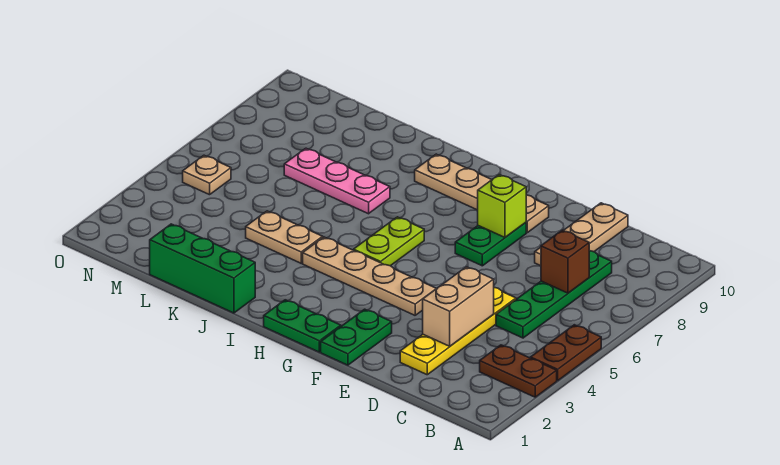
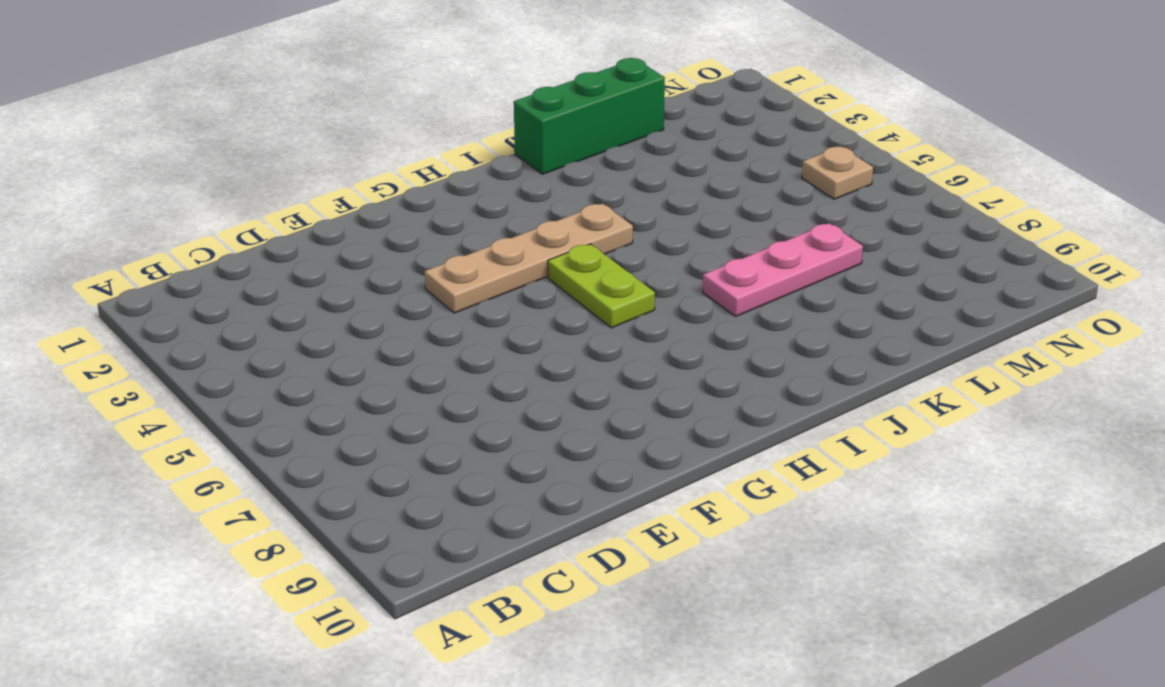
none -> brown plate A3:B3 level 1
none -> brown plate A4:A5 level 1
none -> green plate C5:C8 level 1

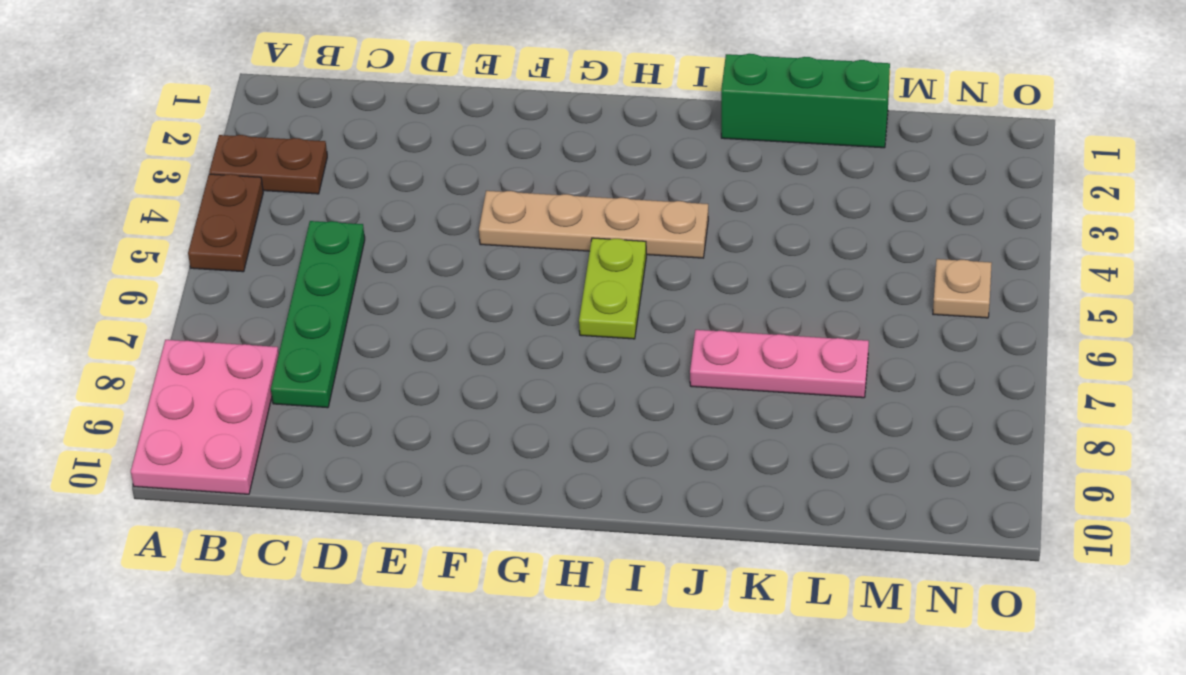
pink plate A8:B10 level 1 -> none
none -> yellow plate D2:D5 level 1
none -> tan plate D8:D10 level 1
none -> green plate F1:F2 level 1

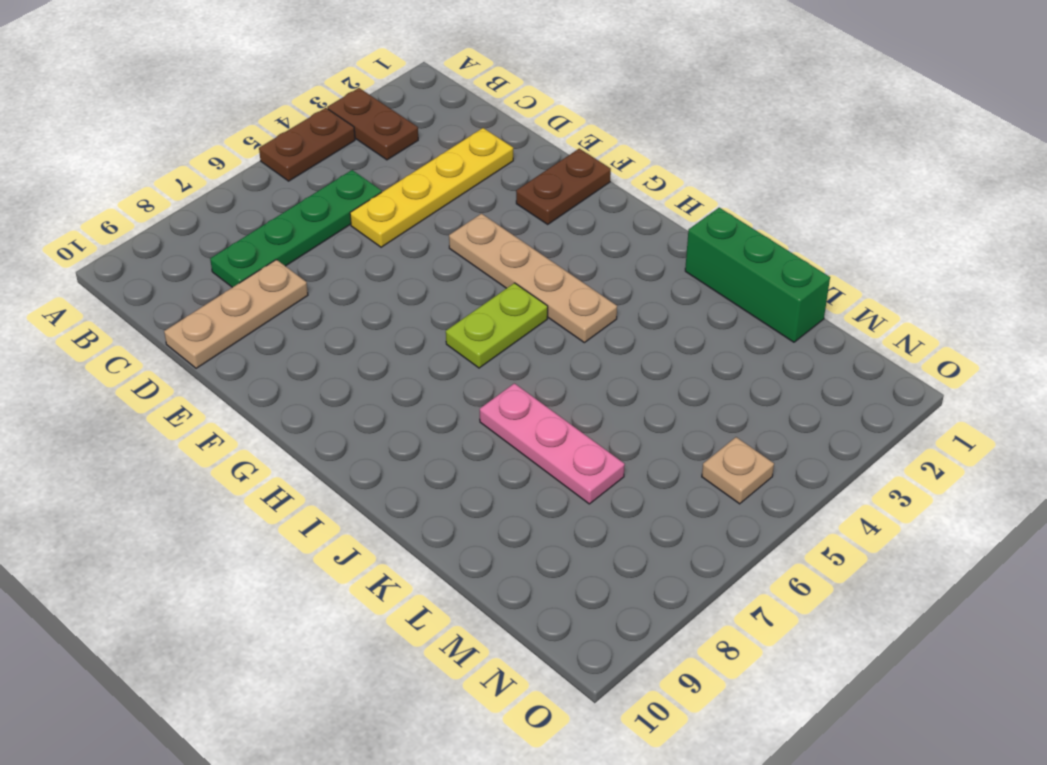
brown plate F1:F2 level 1 -> green plate F1:F2 level 1
none -> green plate F7:F8 level 1
none -> tan plate F9:I9 level 1
none -> green plate G1:H1 level 1

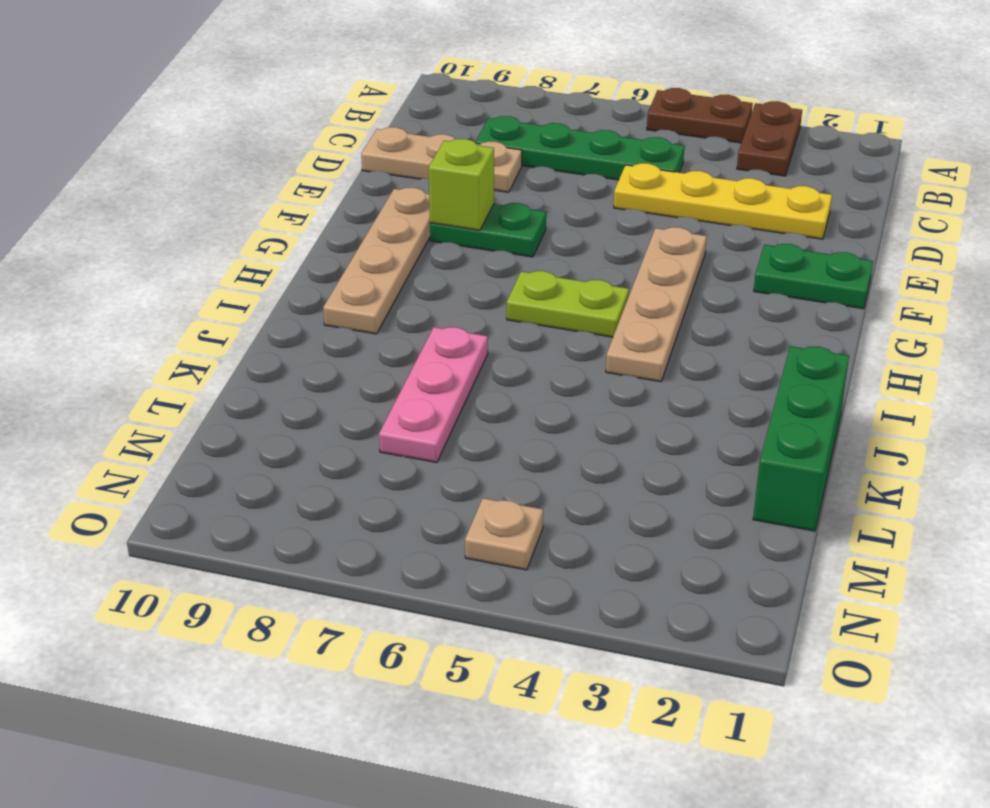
none -> green plate G1:H1 level 1
none -> tan plate J4:K4 level 1
none -> brown brick C7 level 2

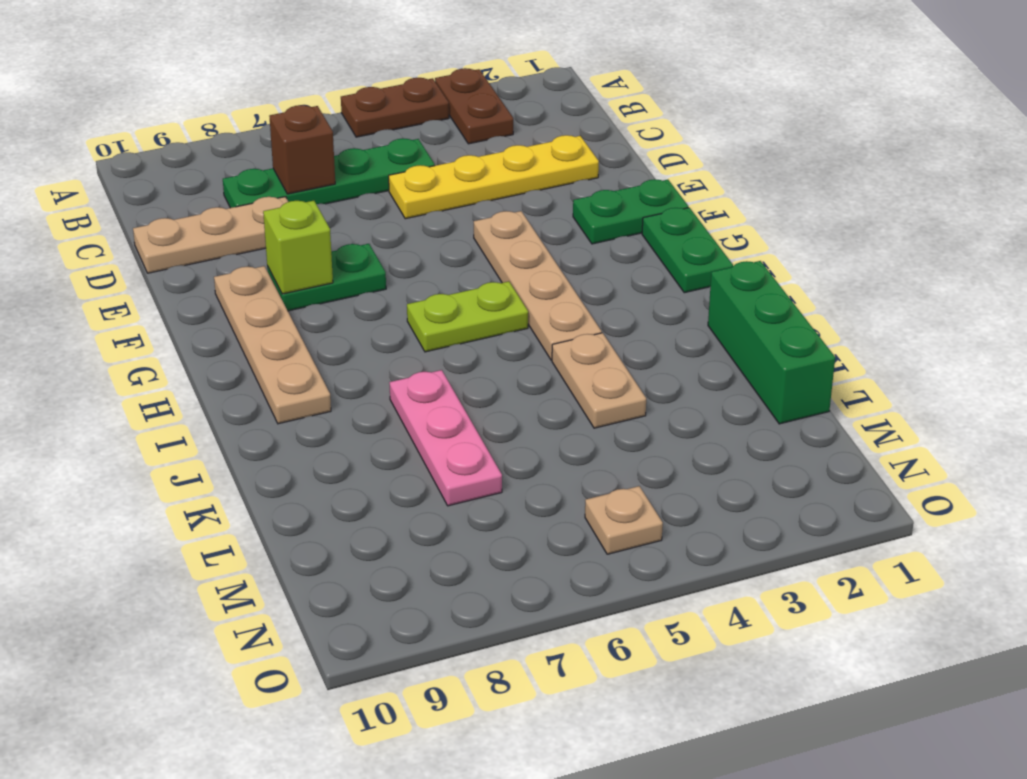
none -> tan brick D3:D4 level 2

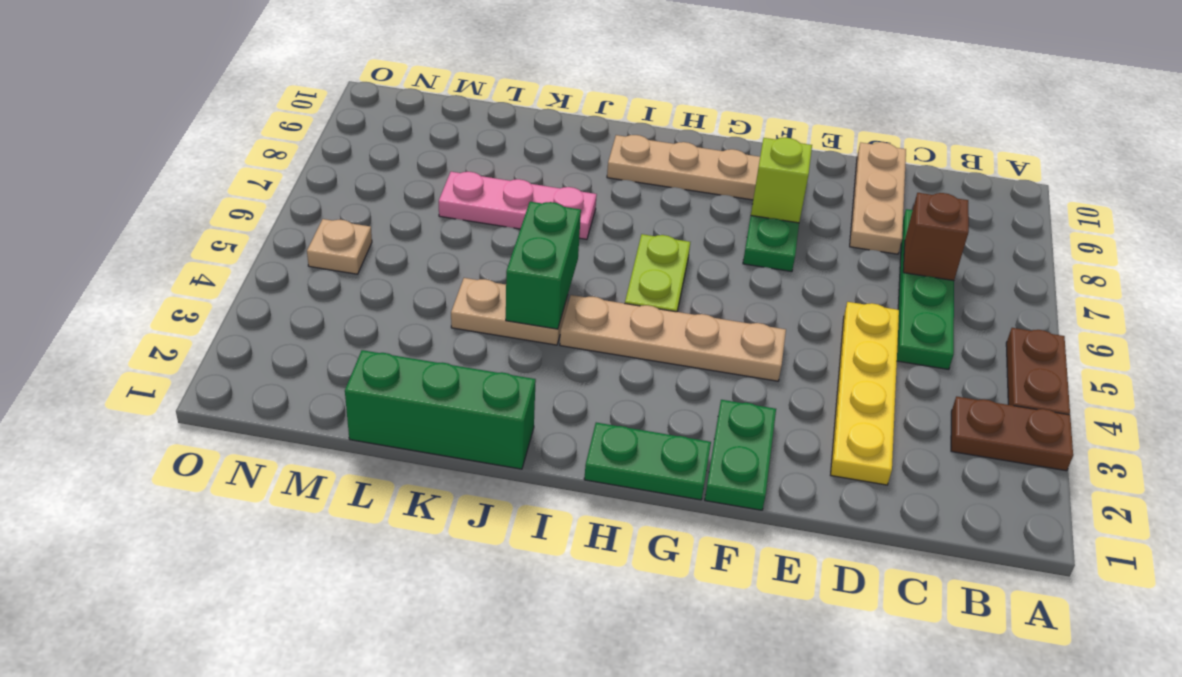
green brick J4:J5 level 2 -> none
none -> tan brick D3:D4 level 2

